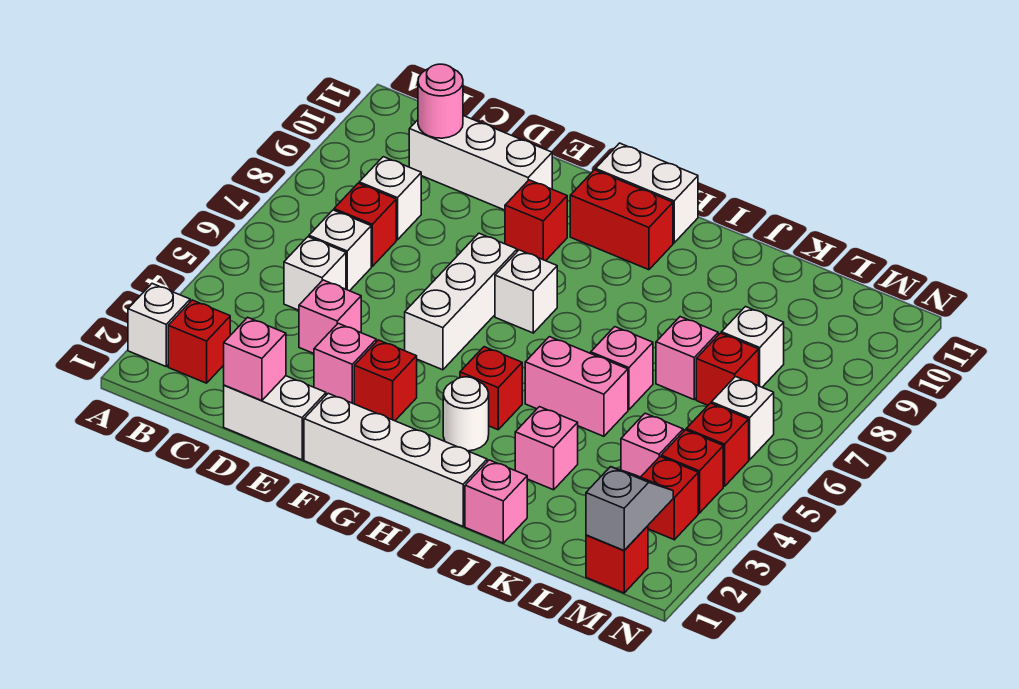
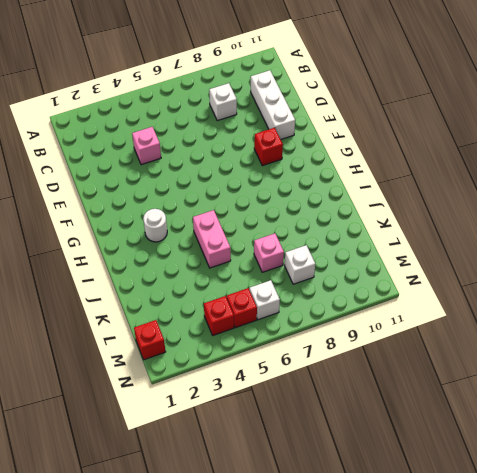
none -> white brick A2 level 1
none -> red brick B2 level 1
none -> white brick C5 level 1
none -> white brick C6 level 1

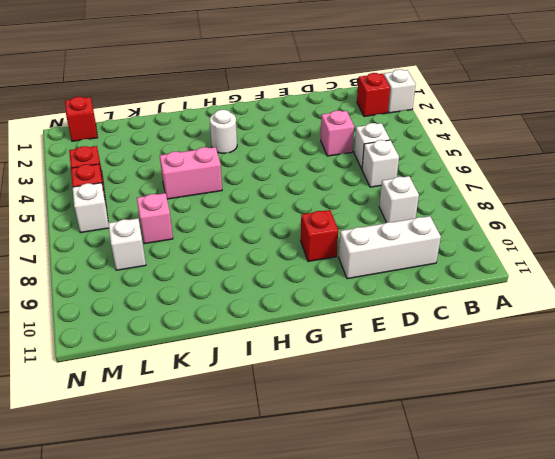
none -> red brick C7 level 1
none -> white brick D1:E1 level 1
none -> pink brick E3 level 1
none -> white brick F1:I1 level 1

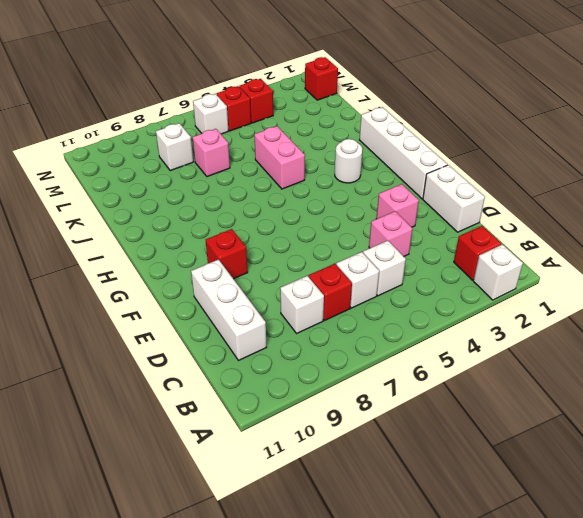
none -> red brick F3 level 1
none -> white brick F5:F7 level 1
none -> white brick G7 level 1
none -> red brick G10:H10 level 1

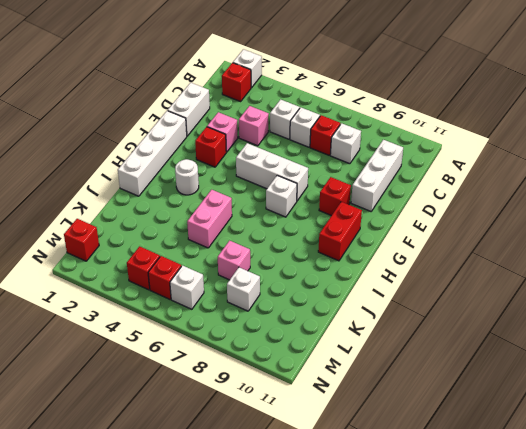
none -> white brick G11:H11 level 1
none -> red brick H4 level 1
none -> pink brick J1 level 1
none -> pink brick J3 level 1

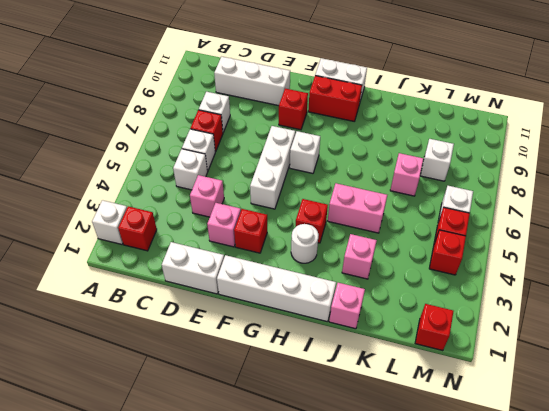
none -> pink brick J6 level 1
none -> pink brick L4 level 1
none -> red brick L7 level 1
none -> red brick M3 level 1

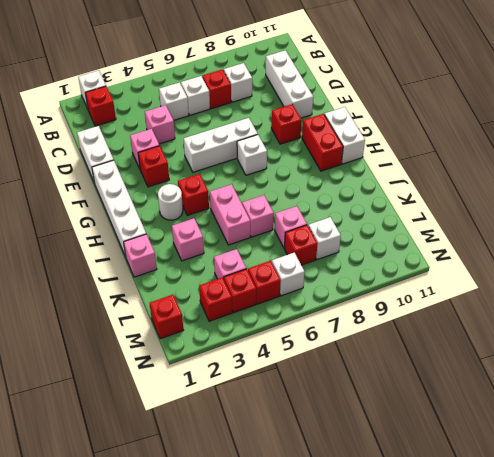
none -> pink round brick C10 level 2
none -> pink brick D1 level 2
none -> grey slope M1:M2 level 2 top 1

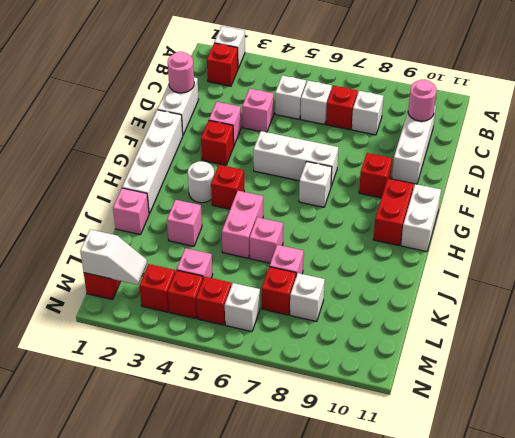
pink round brick D1 level 2 -> pink brick D1 level 2
white slope M1:M2 level 2 top 1 -> grey slope M1:M2 level 2 top 1

